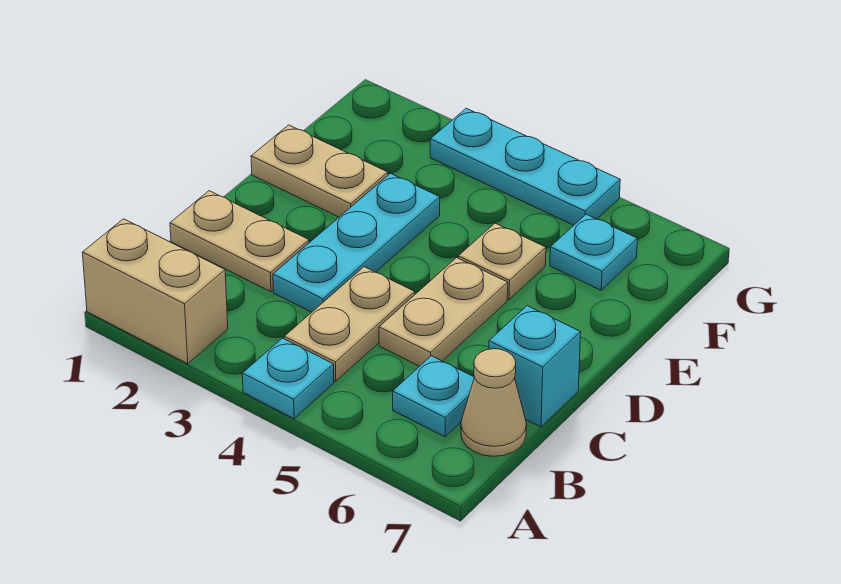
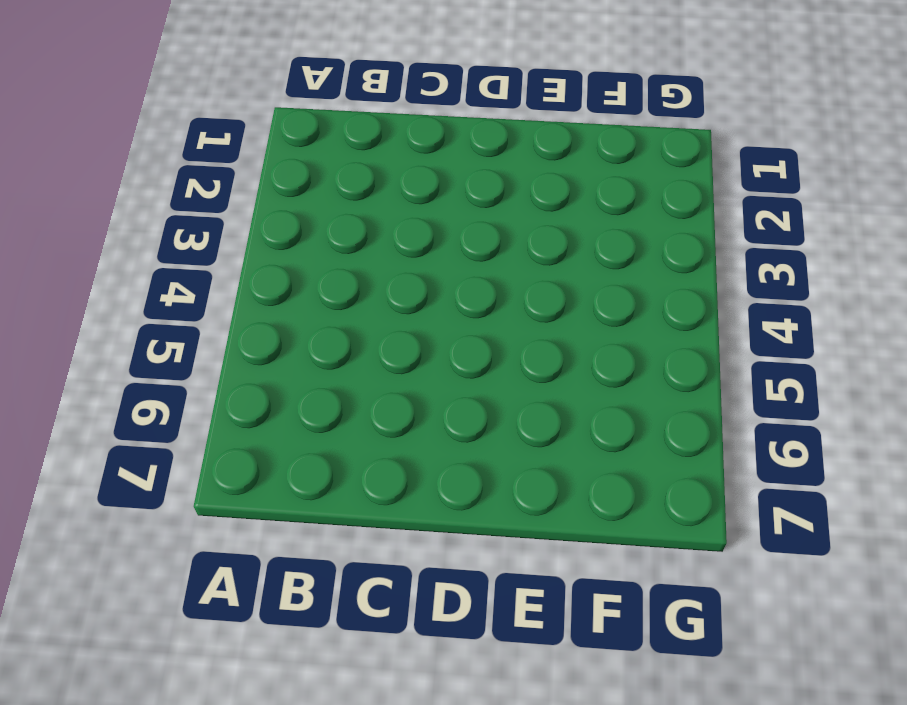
none -> tan brick A1:A2 level 1
none -> cyan plate A4 level 1
none -> tan plate B4:C4 level 1

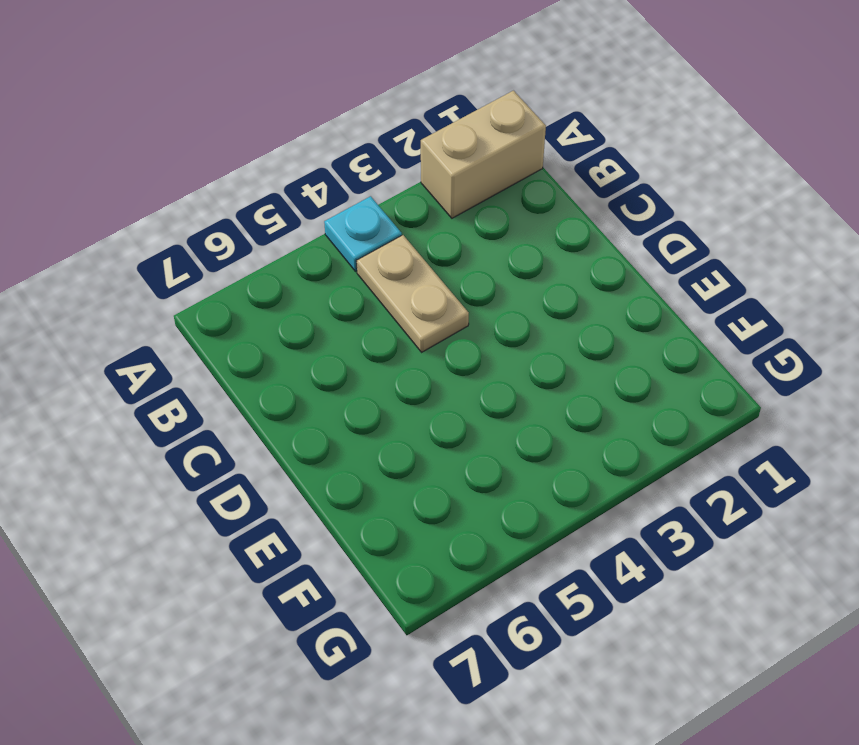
none -> cyan plate B6 level 1
none -> tan cone B7 level 1
none -> tan plate C1:C2 level 1

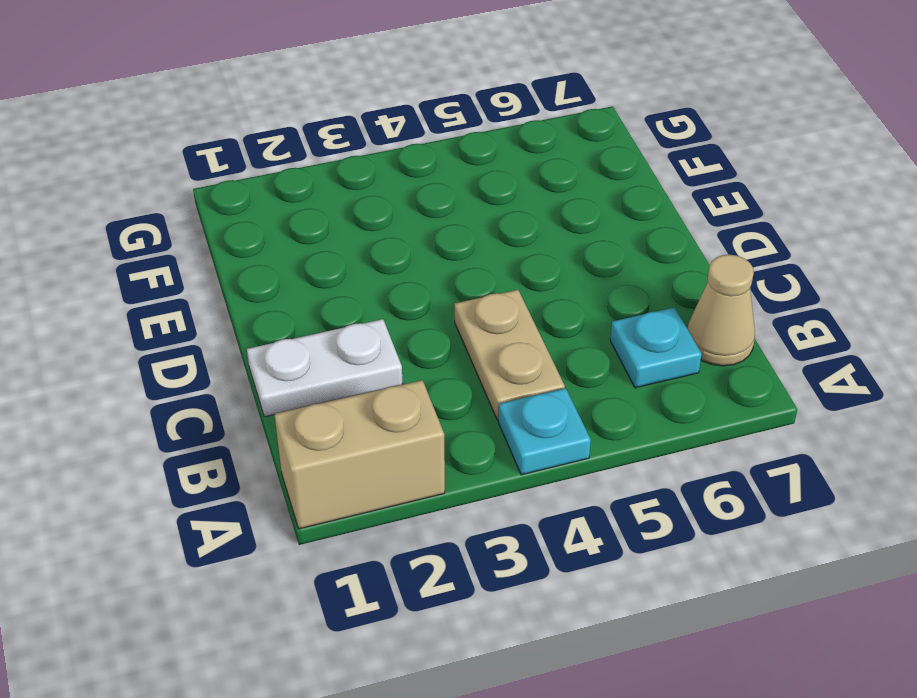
white plate C1:C2 level 1 -> tan plate C1:C2 level 1
none -> cyan plate C3:E3 level 1
none -> tan plate C5:D5 level 1
none -> cyan brick C7 level 1

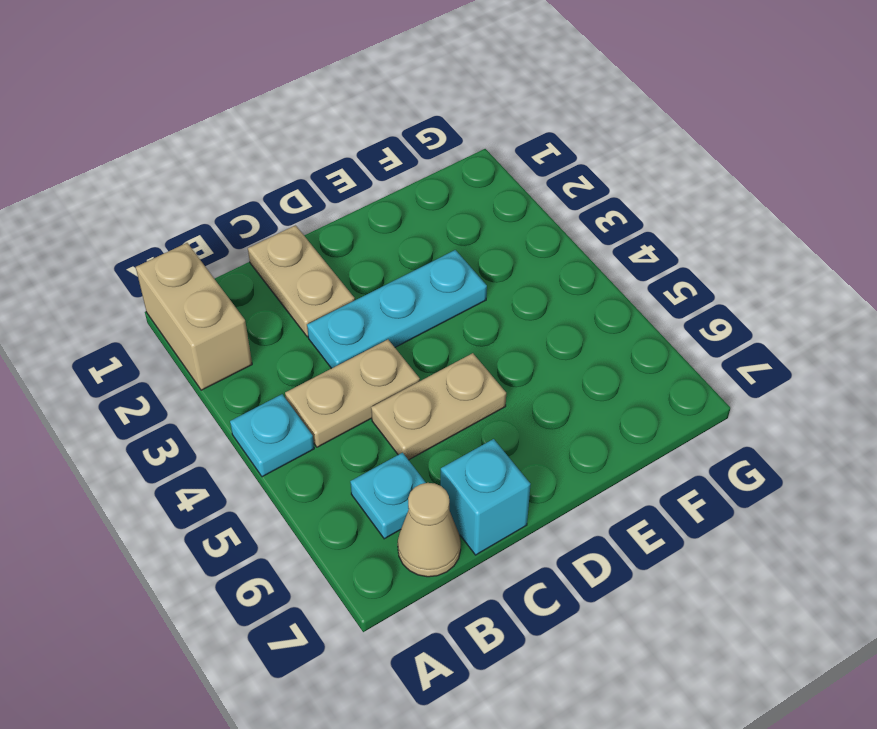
none -> tan plate E1:E2 level 1
none -> tan plate E5 level 1
none -> cyan plate F6 level 1

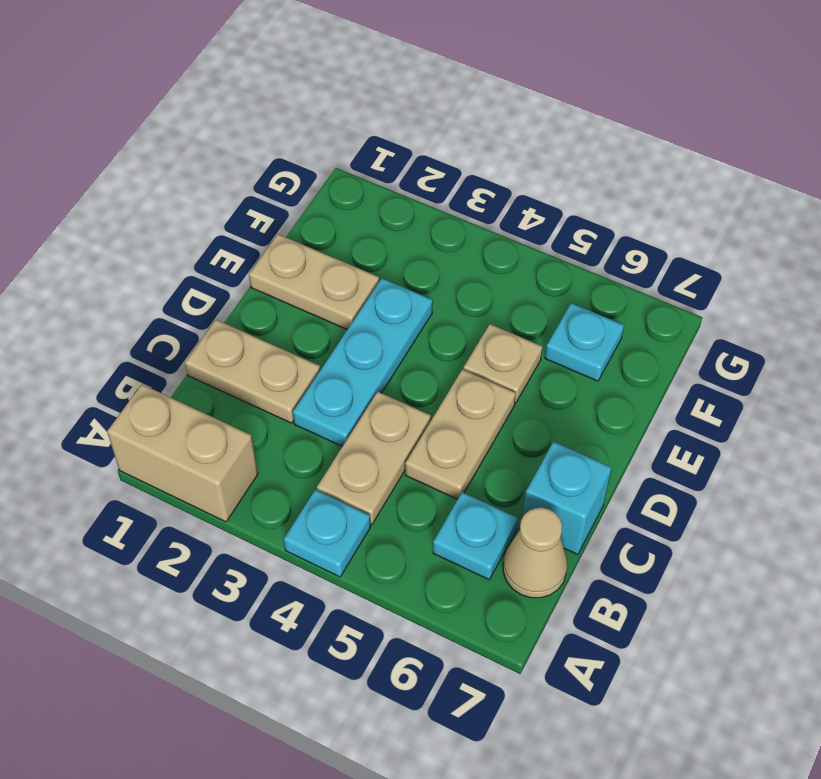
none -> cyan plate G3:G5 level 1

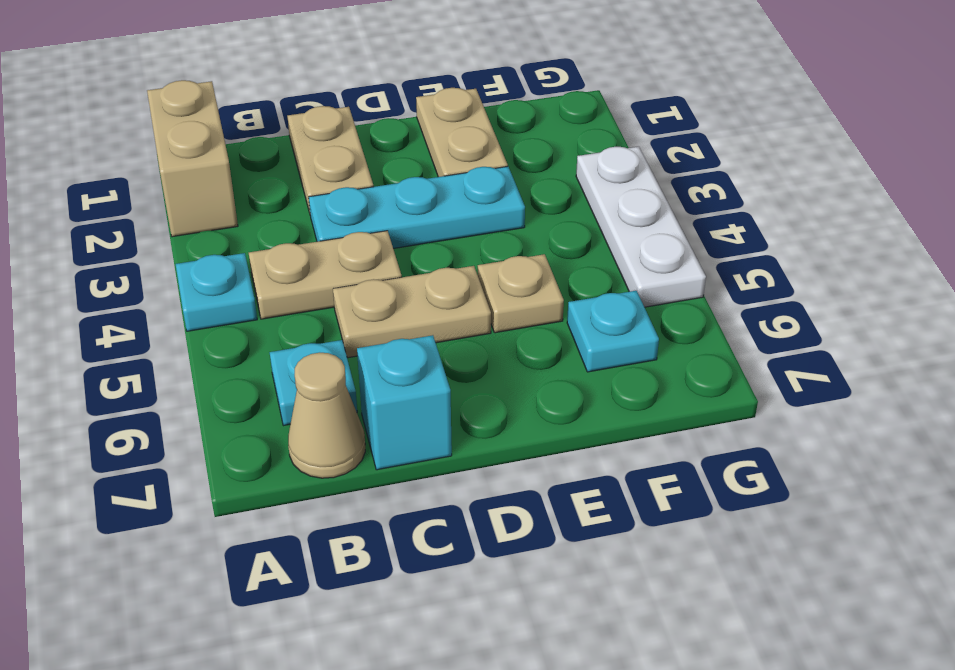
white plate G3:G5 level 1 -> cyan plate G3:G5 level 1

